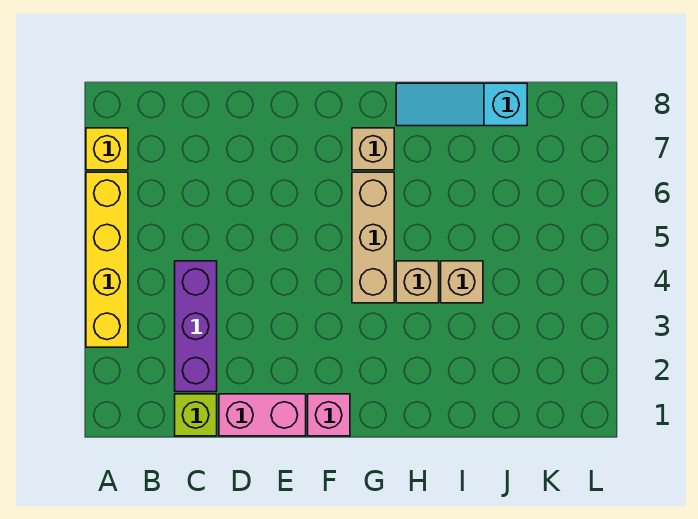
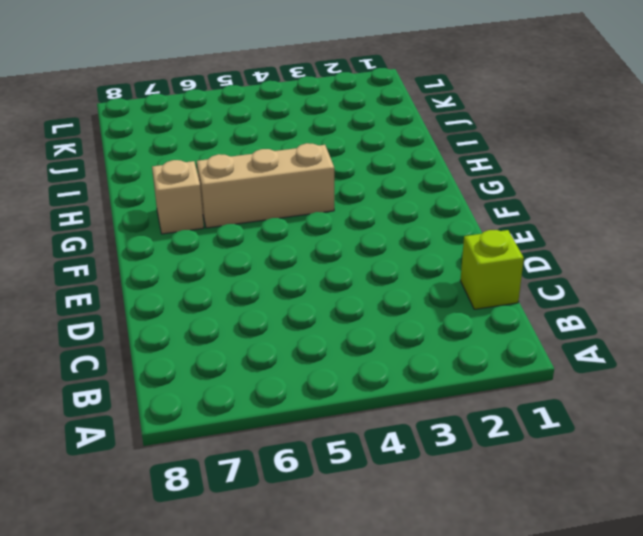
none -> yellow brick A3:A6 level 1
none -> yellow brick A7 level 1

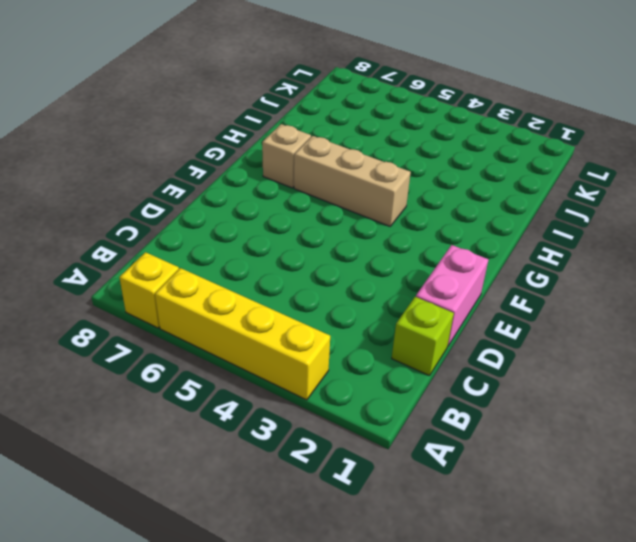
none -> purple brick C2:C4 level 1
none -> pink brick F1 level 1

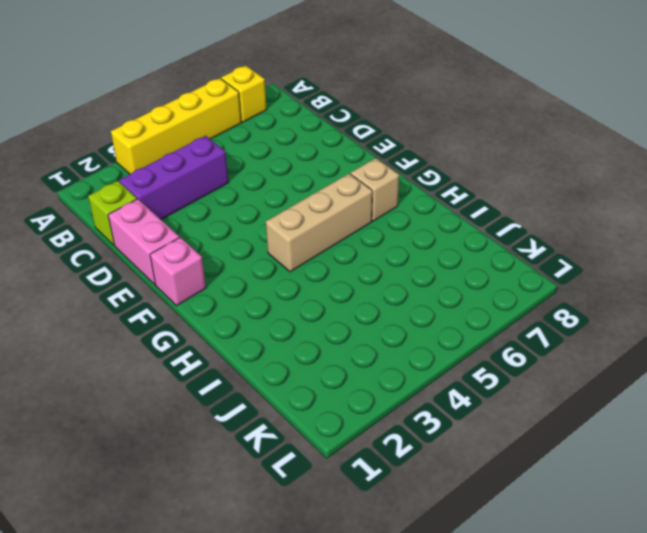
none -> tan brick H4 level 1
none -> cyan slope H8:J8 level 1 top J

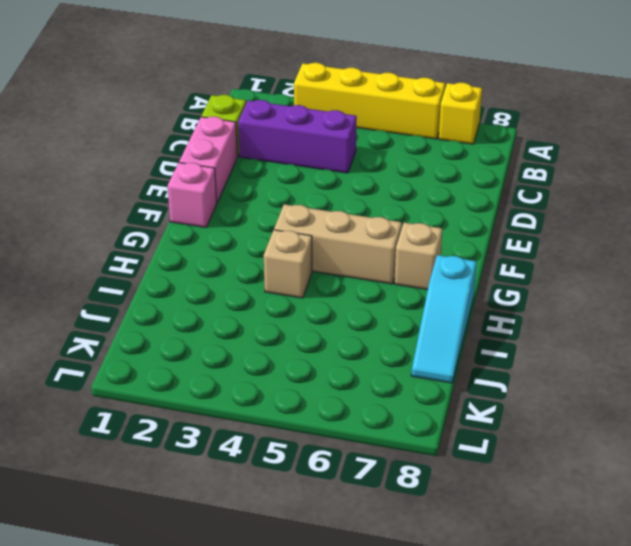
cyan slope H8:J8 level 1 top H -> cyan slope H8:J8 level 1 top J
none -> tan brick I4 level 1

